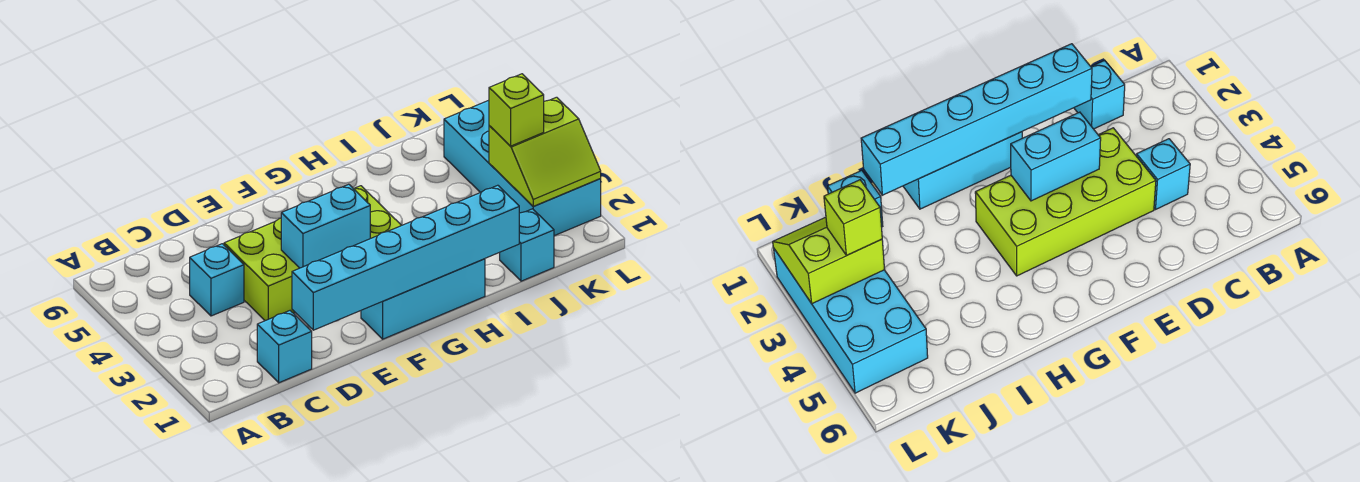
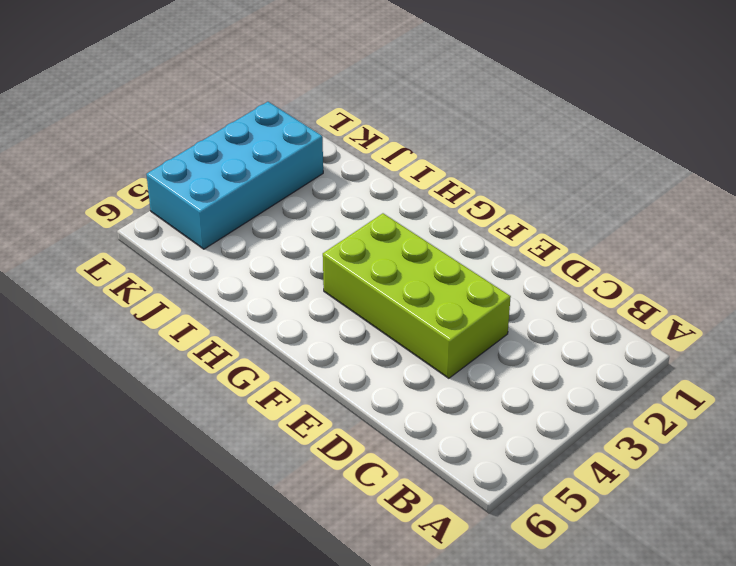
none -> cyan brick C1 level 1
none -> cyan brick C4 level 1

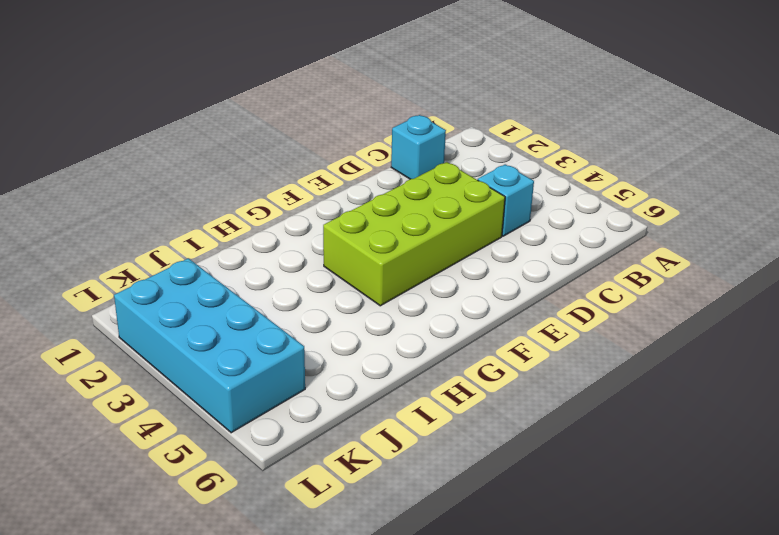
none -> cyan brick F1:H1 level 1
none -> cyan brick J1 level 1

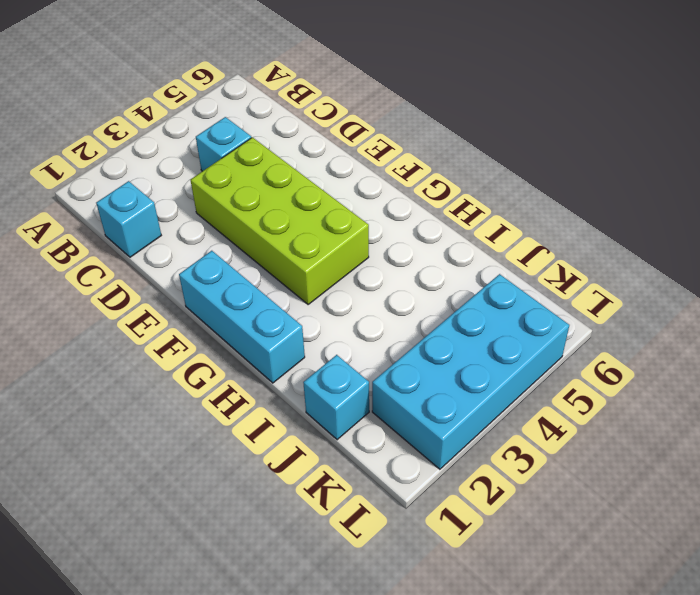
none -> cyan brick D1:I1 level 2
none -> cyan brick E3:F3 level 2

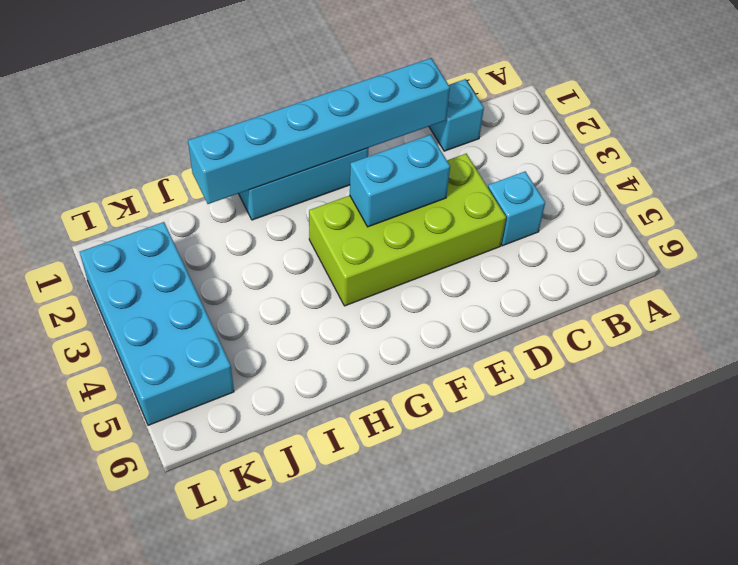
none -> cyan brick J1 level 1
none -> lime slope K2:L3 level 2 top 3

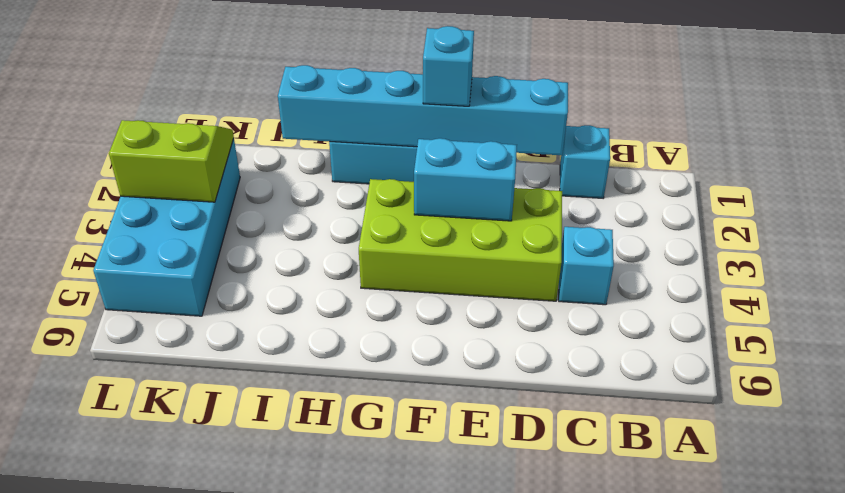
cyan brick F1 level 3 -> cyan brick J1 level 1
none -> lime brick K3 level 3

